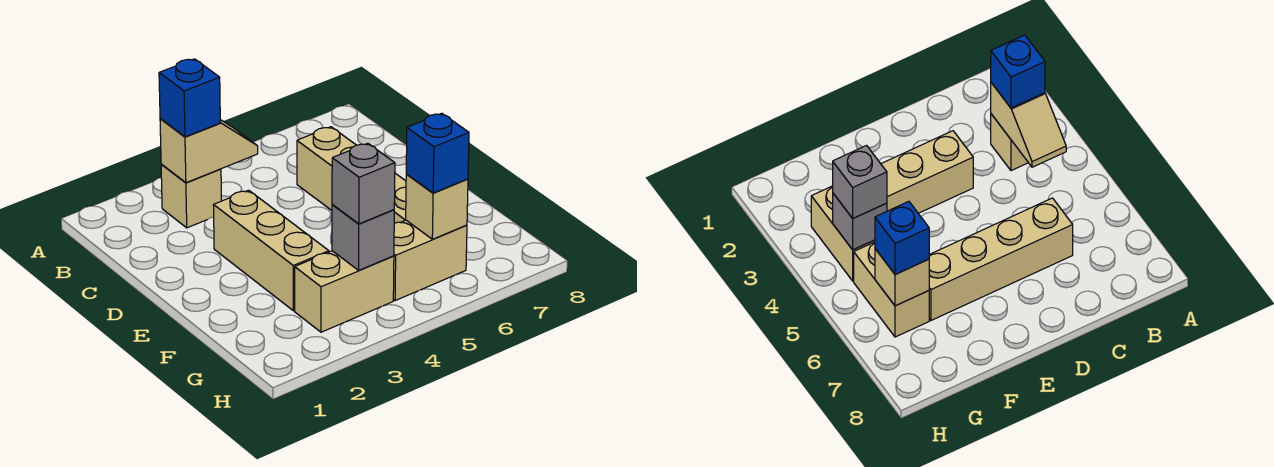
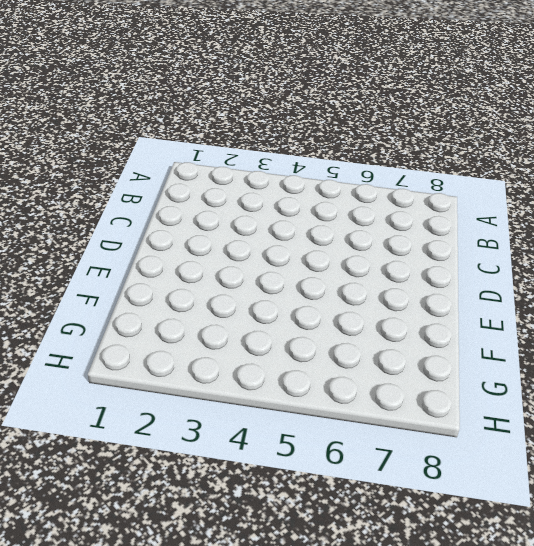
none -> tan brick B3 level 1
none -> tan brick C6:F6 level 1

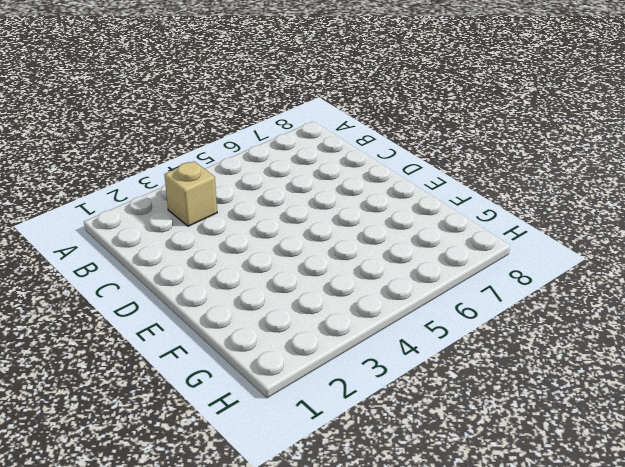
none -> tan brick C6:F6 level 1
none -> tan brick D3:F3 level 1

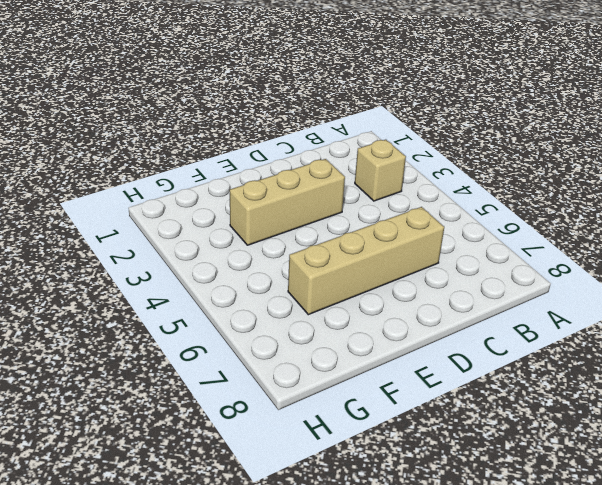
none -> tan brick G3:G4 level 1
none -> tan brick G5:G6 level 1

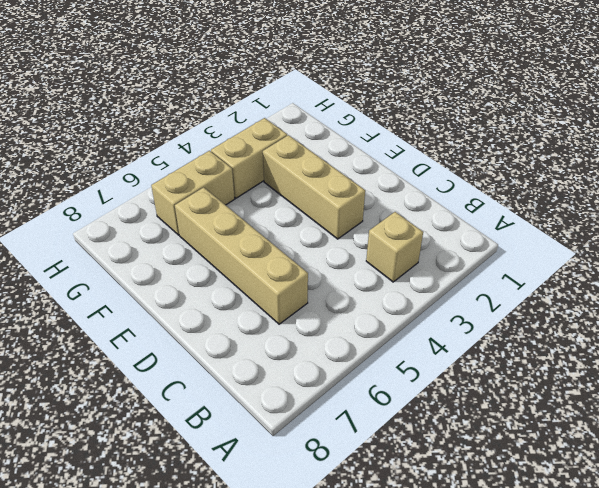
none -> tan slope B3:B4 level 2 top 3
none -> grey brick G4 level 2

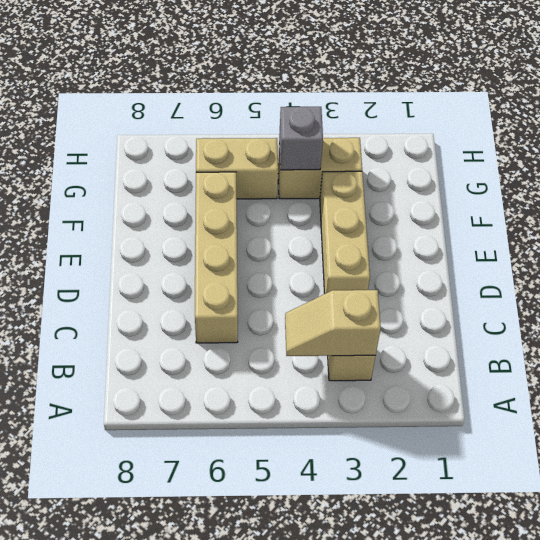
none -> tan brick G6 level 2
none -> blue brick B3 level 3

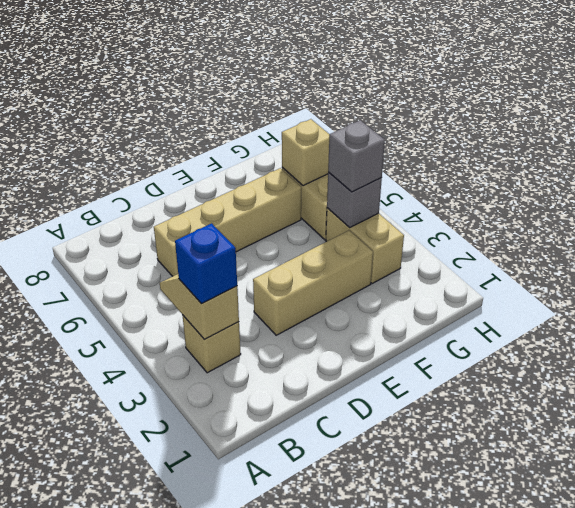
none -> blue brick G6 level 3

